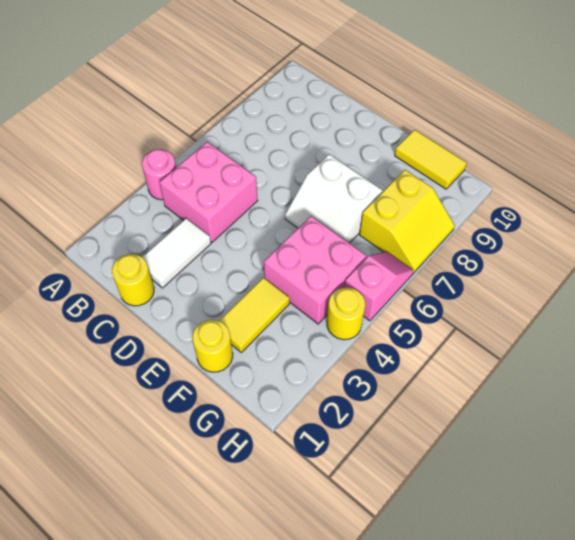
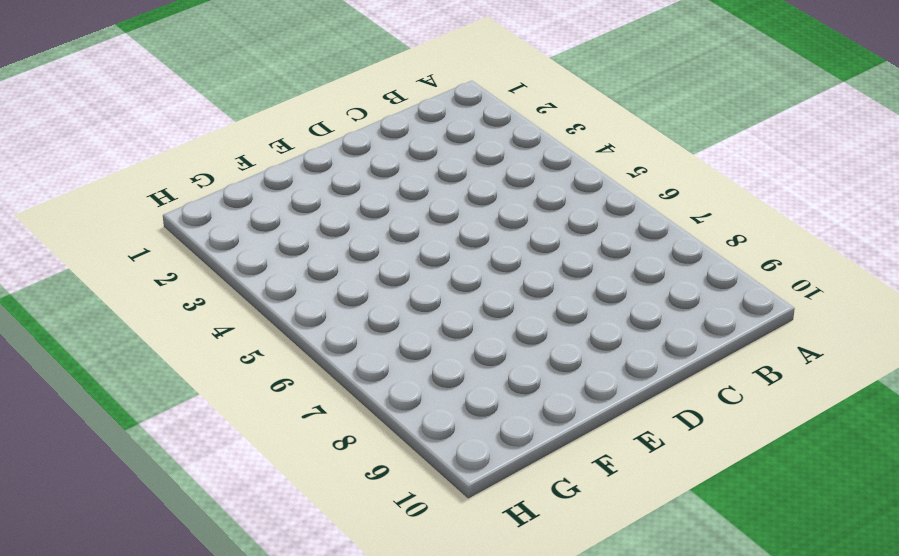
none -> pink round brick A4 level 1
none -> pink brick B4:C5 level 1
none -> yellow round brick C1 level 1

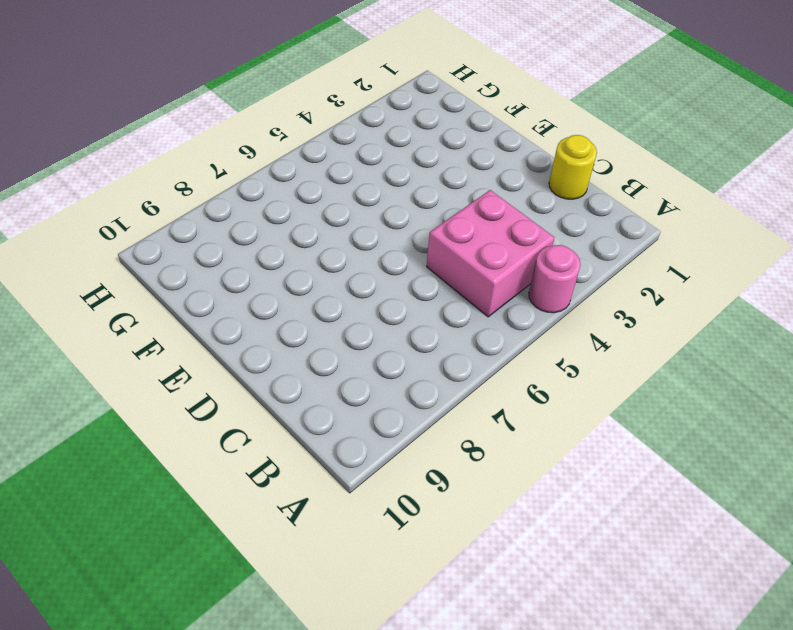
none -> white tile C2:C3 level 1
none -> white slope E6:F7 level 1 top 7
none -> yellow round brick F1 level 1

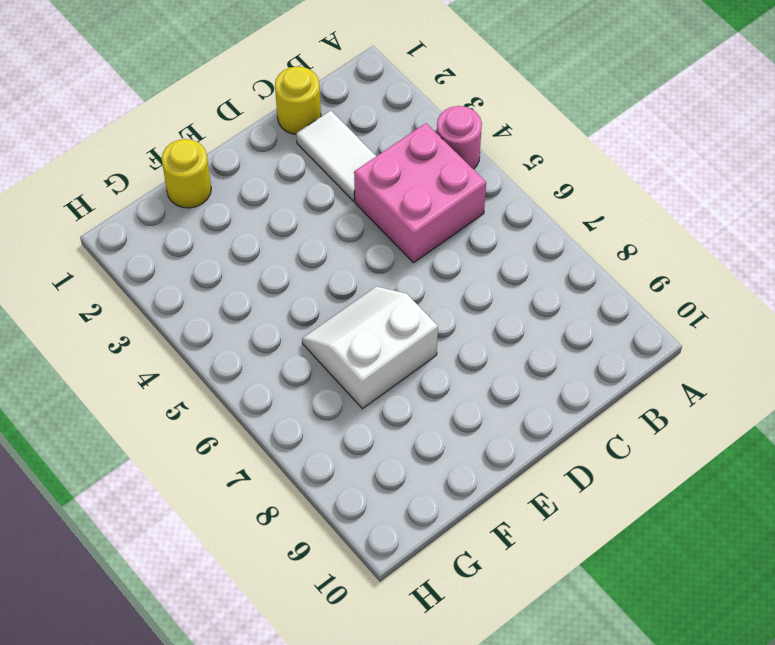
none -> yellow tile F2:F3 level 1
none -> pink brick F4:G5 level 1
none -> yellow tile F10:G10 level 1

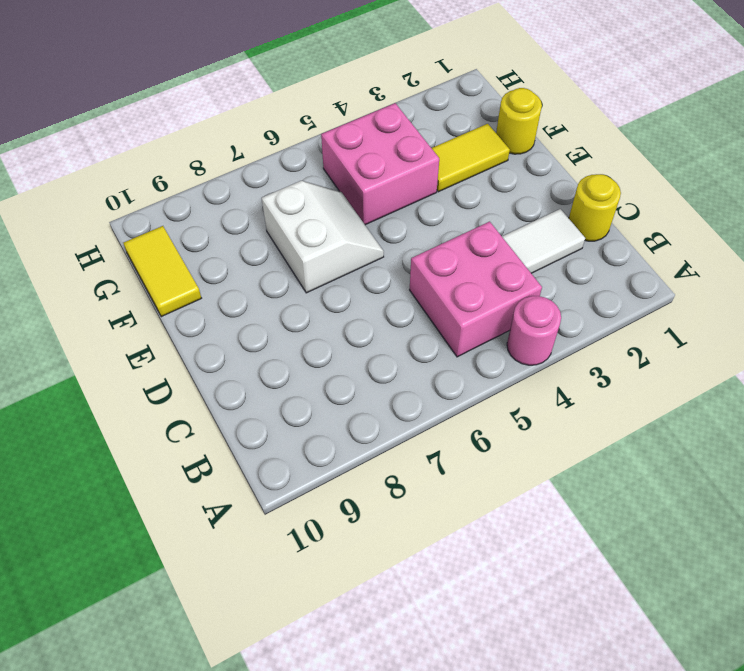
none -> yellow slope G7:H8 level 1 top G
none -> yellow round brick H4 level 1
none -> pink slope H5:H6 level 1 top 5

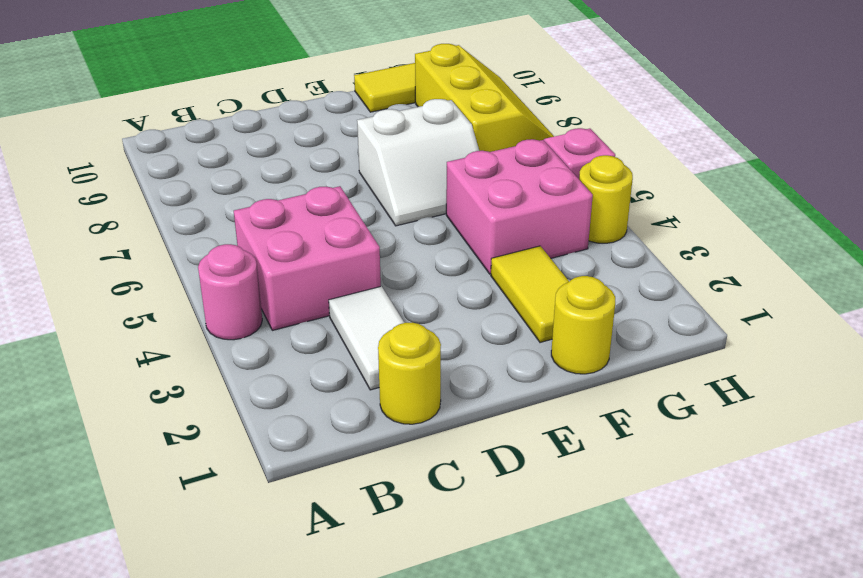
yellow slope G7:H9 level 1 top G -> yellow slope G7:H8 level 1 top G

